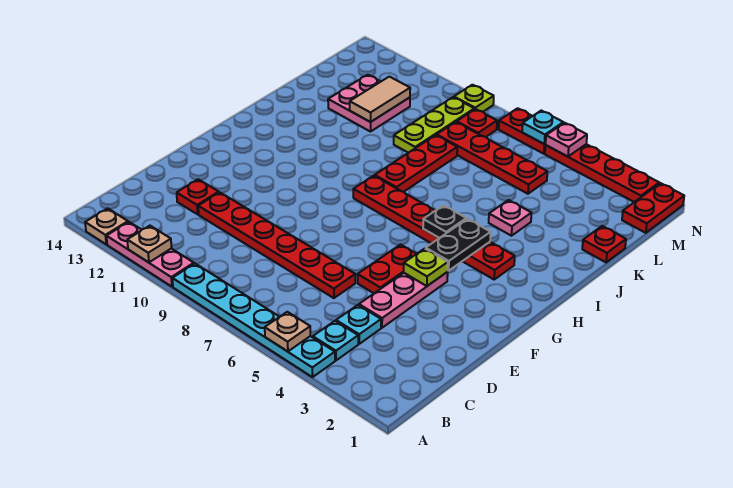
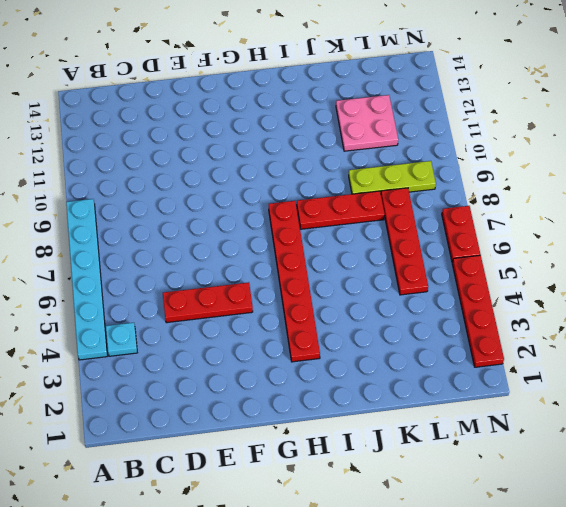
red plate D5:F5 level 1 -> red plate E5:F5 level 1
none -> pink plate A10:A12 level 1
none -> tan plate A13 level 1
none -> cyan plate C4 level 1

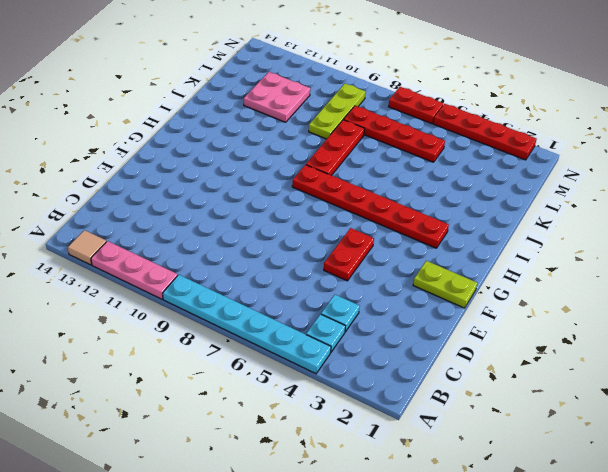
tan tile A13 level 1 -> tan plate A13 level 1
lime plate F1:F2 level 1 -> none
none -> pink plate D4:F4 level 1
none -> red plate D6:D11 level 1
none -> red plate D12 level 1

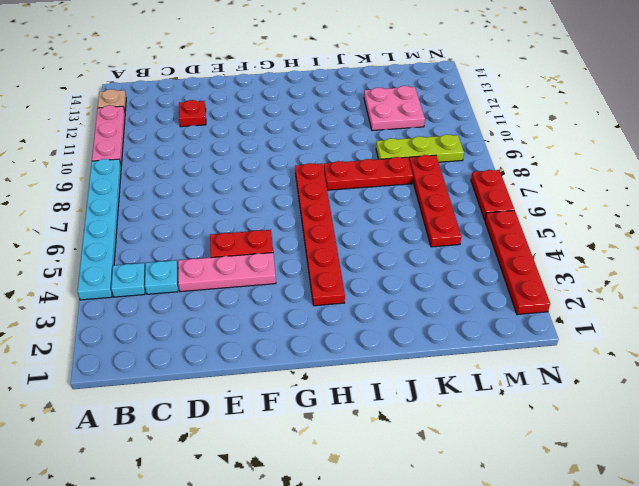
none -> red plate D6:D11 level 1
none -> pink plate J4 level 1
none -> red plate K1 level 1

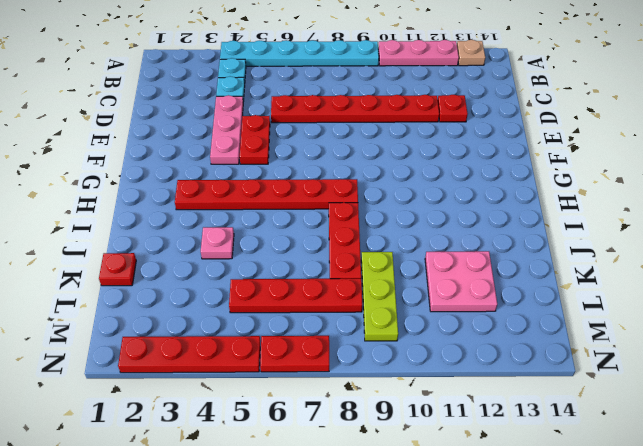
none -> red plate M1:N1 level 1
none -> red plate M8 level 1
none -> lime plate N9 level 1

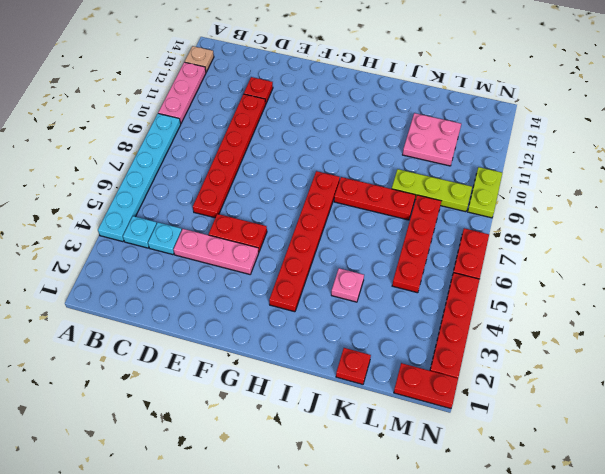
lime plate N9:N10 level 1 -> lime plate N9 level 1
none -> red plate M8 level 1
none -> tan plate A5 level 2
none -> tan plate A11 level 2

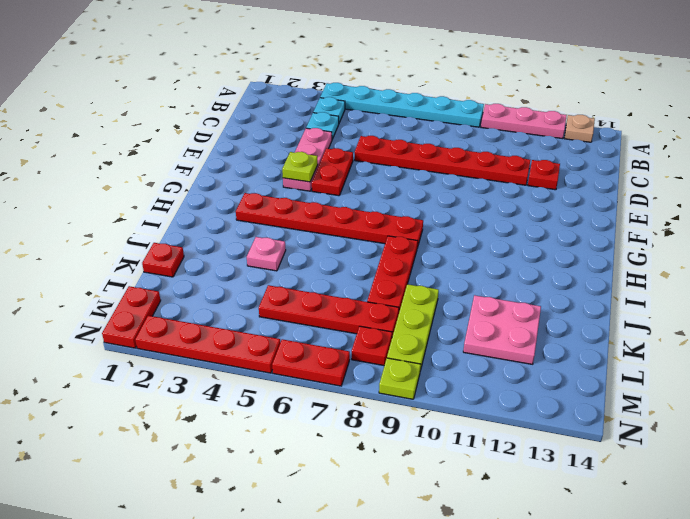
none -> tan plate A5 level 2
none -> tan plate A11 level 2
none -> black plate G4:H4 level 2

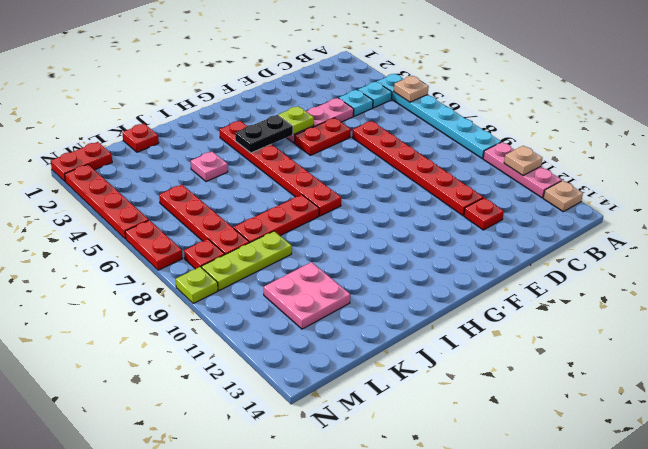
none -> black plate H5 level 2
none -> tan tile K11:L11 level 2
none -> pink plate N5 level 2

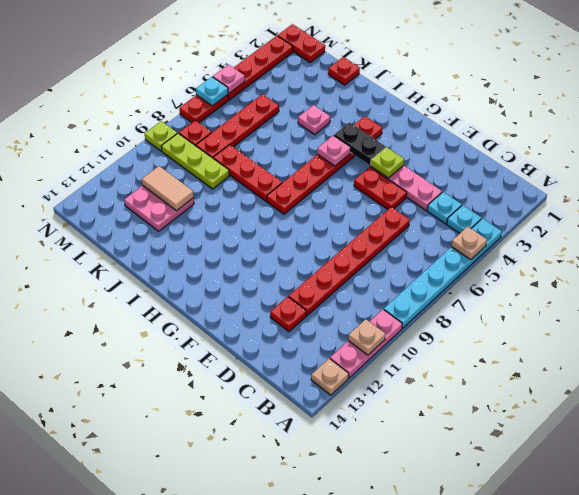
pink plate H5 level 2 -> black plate H5 level 2

